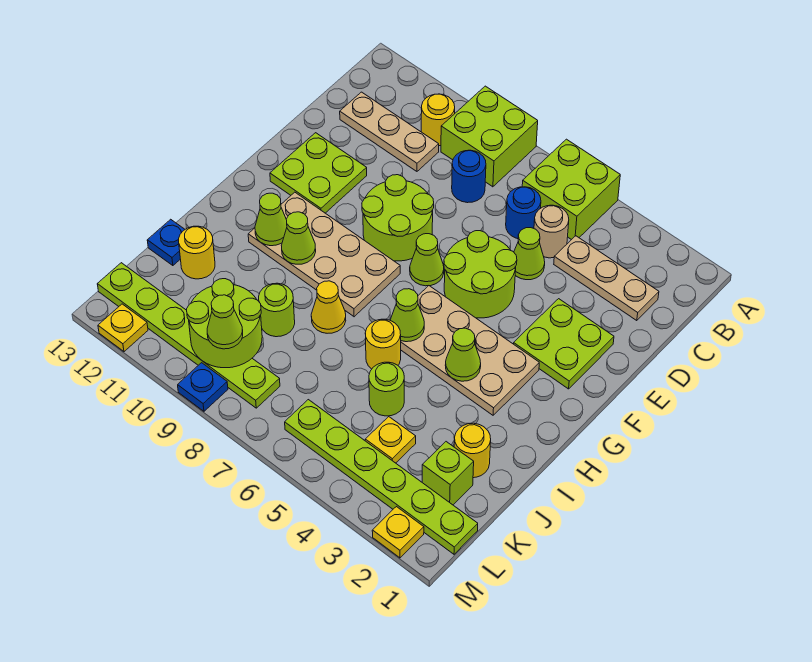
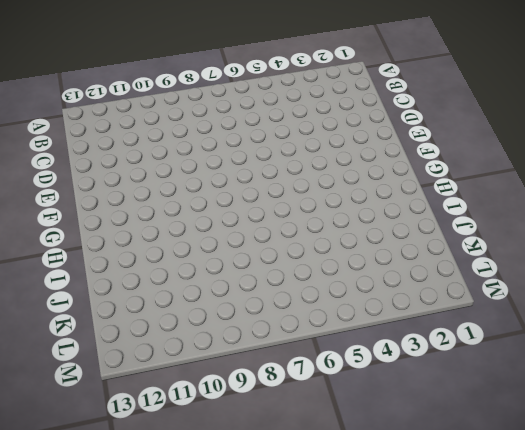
none -> lime brick A5:B6 level 1
none -> lime brick A8:B9 level 1
none -> yellow round brick B10 level 1
none -> tan plate C2:C4 level 1

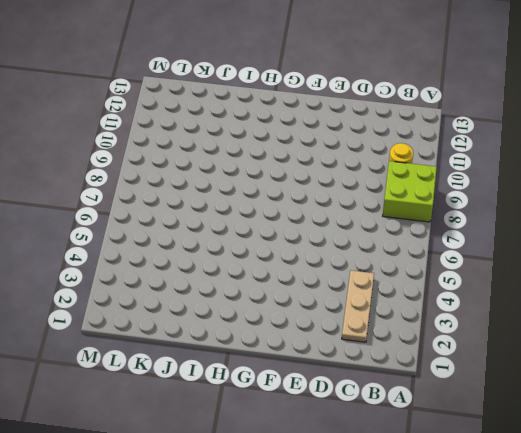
none -> lime brick A5:B6 level 1
none -> tan round brick C5 level 1
none -> blue round brick C6 level 1
none -> blue round brick C8 level 1

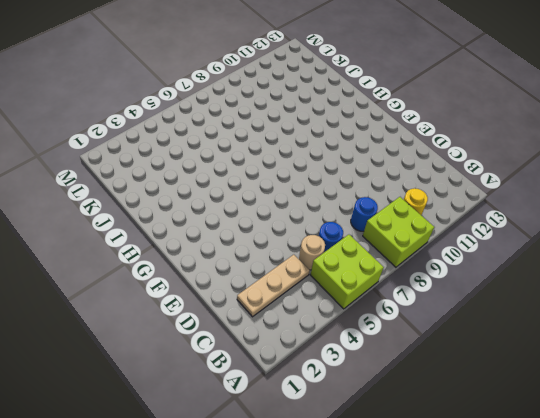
none -> tan plate C10:C12 level 1
none -> lime cone D5 level 1
none -> lime plate E2:F3 level 1
none -> lime round brick E5:F6 level 1

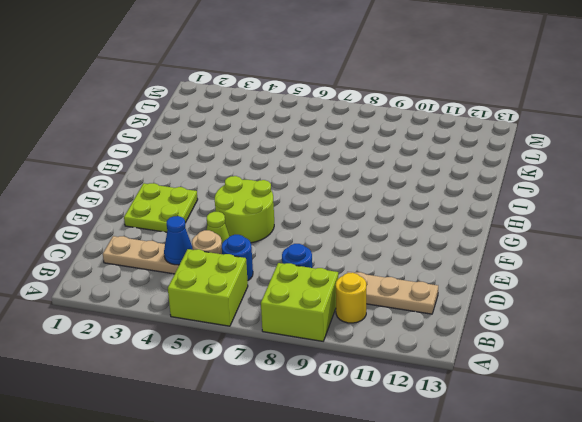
blue cone C4 level 2 -> none
none -> lime round brick E8:F9 level 1
none -> lime plate E11:F12 level 1
none -> lime cone F7 level 1
none -> tan plate G3:H6 level 1

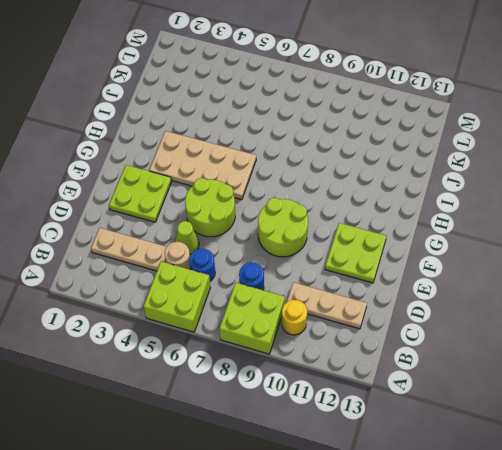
none -> lime cone F7 level 1
none -> tan plate G8:H11 level 1
none -> yellow round brick I6 level 1
none -> yellow cone I8 level 1

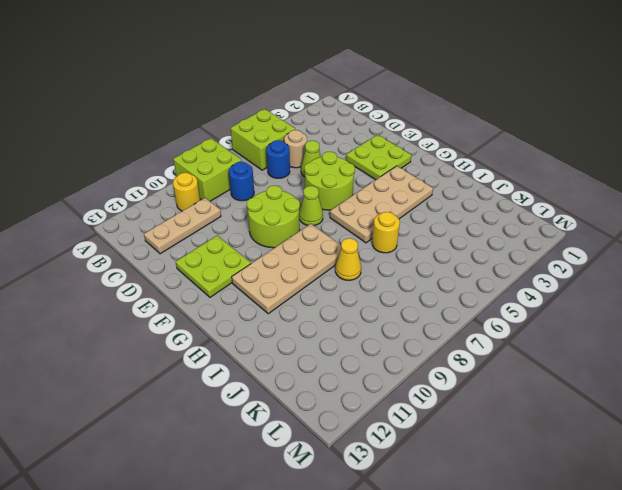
none -> tan plate C2:C4 level 1
none -> yellow round brick J2 level 1
none -> lime round brick J5 level 1
none -> lime round brick J9 level 1

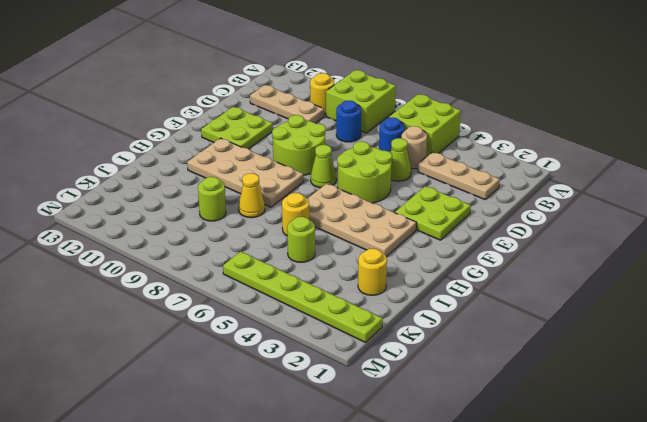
none -> yellow round brick J12 level 1
none -> blue plate J13 level 1
none -> lime brick K2 level 1
none -> yellow plate K4 level 1

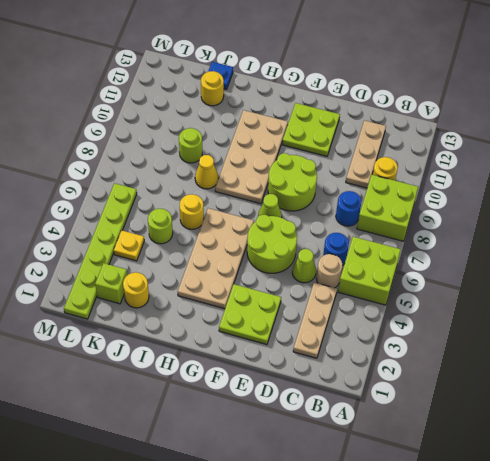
none -> lime plate L8:L13 level 1
none -> yellow plate M2 level 1
none -> blue plate M9 level 1
none -> yellow plate M12 level 1

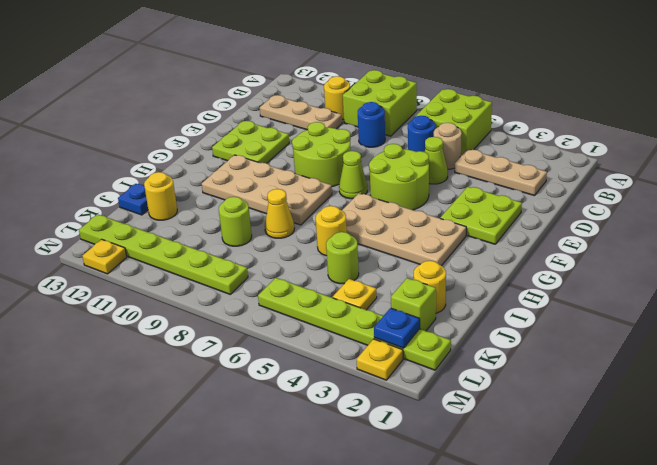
blue plate L2 level 2 -> blue plate M9 level 1
none -> lime cone H4 level 2
none -> lime cone H6 level 2
none -> lime cone H10 level 2
none -> lime cone H11 level 2

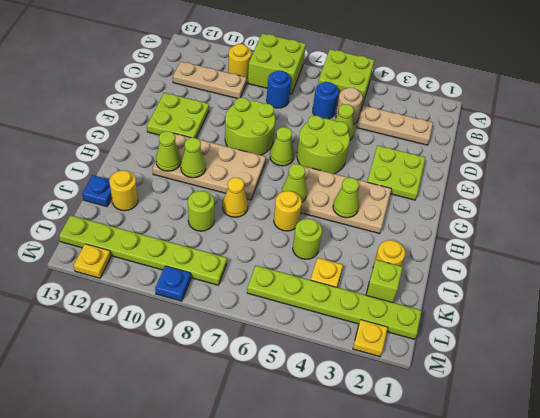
none -> lime round brick K9:L10 level 2
none -> lime cone L9 level 3

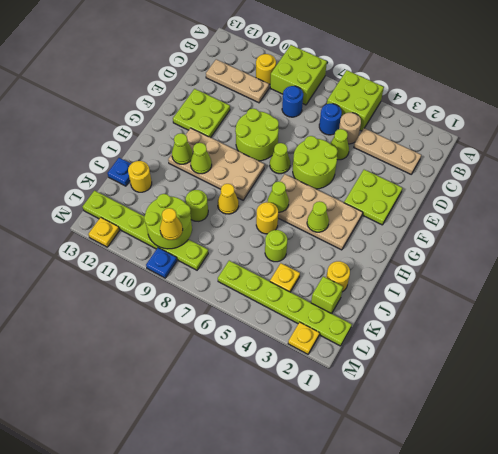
yellow cone L9 level 3 -> lime cone L9 level 3

